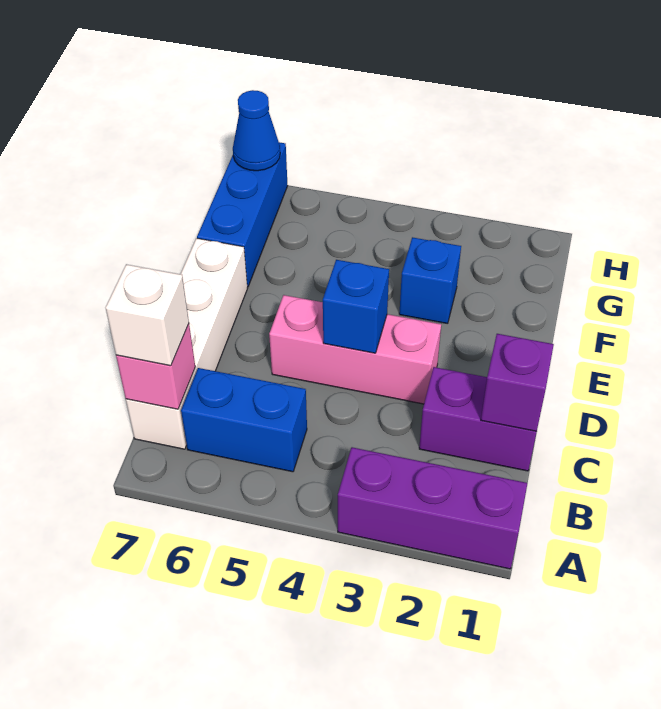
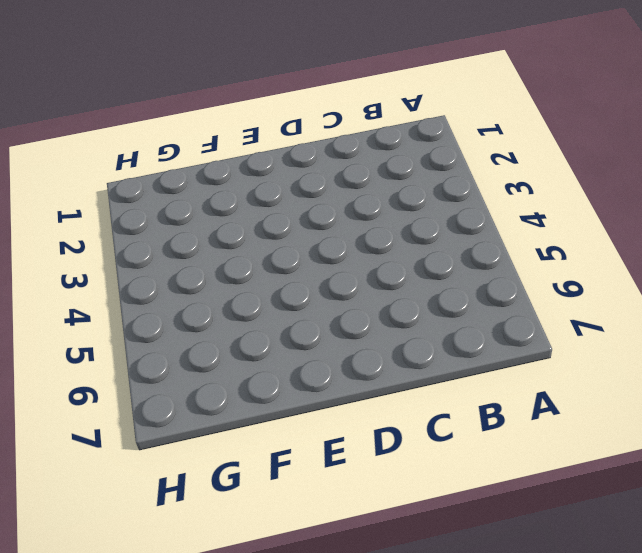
none -> purple brick A1:A3 level 1
none -> blue brick B5:B6 level 1
none -> white brick B7:E7 level 1

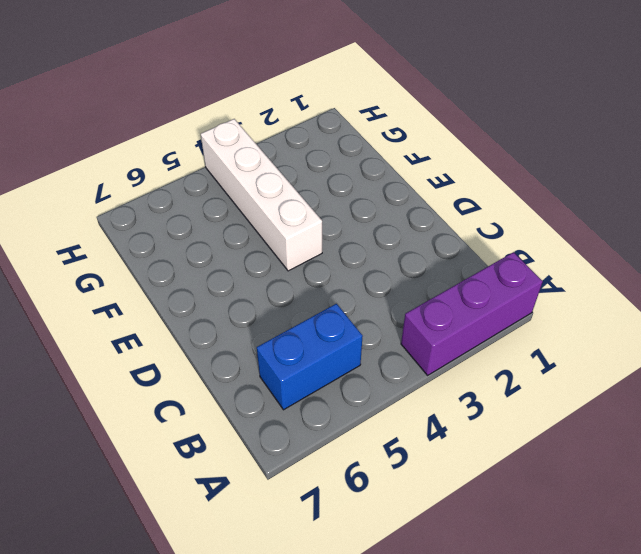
white brick E4:H4 level 1 -> white brick B7:E7 level 1
none -> purple brick C1:C2 level 1
none -> pink brick D3:D5 level 1
none -> blue brick F3 level 1

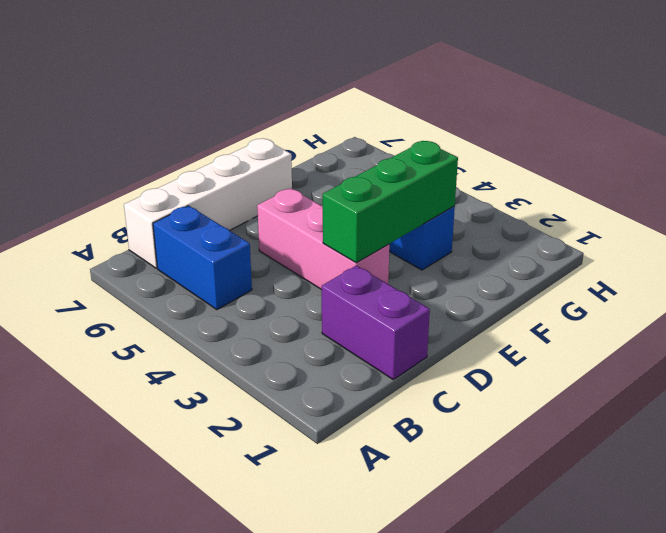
green brick D3:F3 level 2 -> none
none -> purple brick A1:A3 level 1
none -> blue brick F7:H7 level 1
none -> pink brick B7 level 2

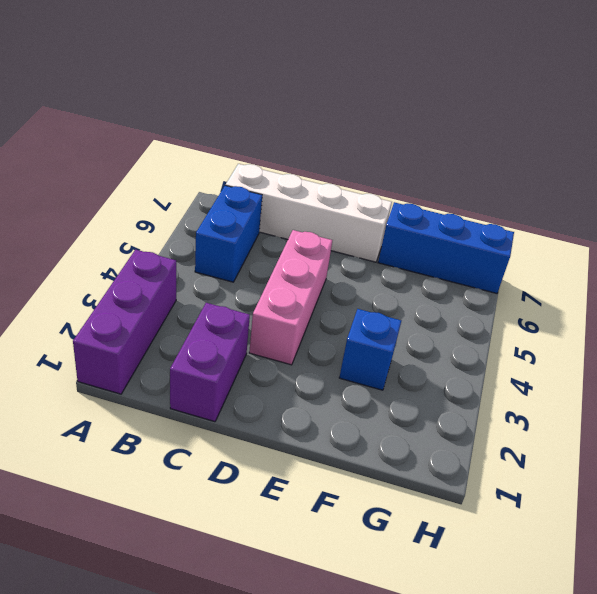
none -> pink brick B7 level 2
none -> purple brick C1 level 2
none -> blue brick D4 level 2

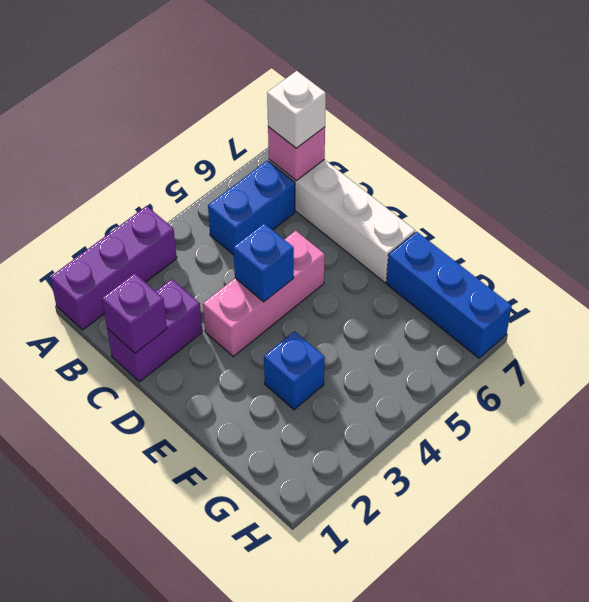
none -> blue cone H7 level 2

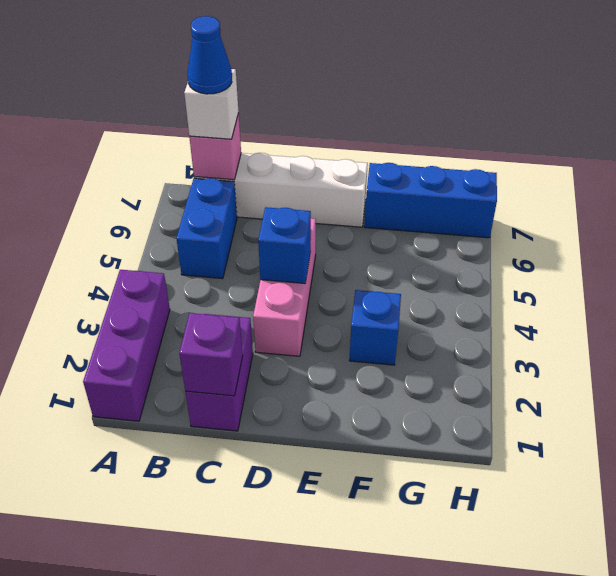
blue cone B7 level 4 -> blue cone H7 level 2

